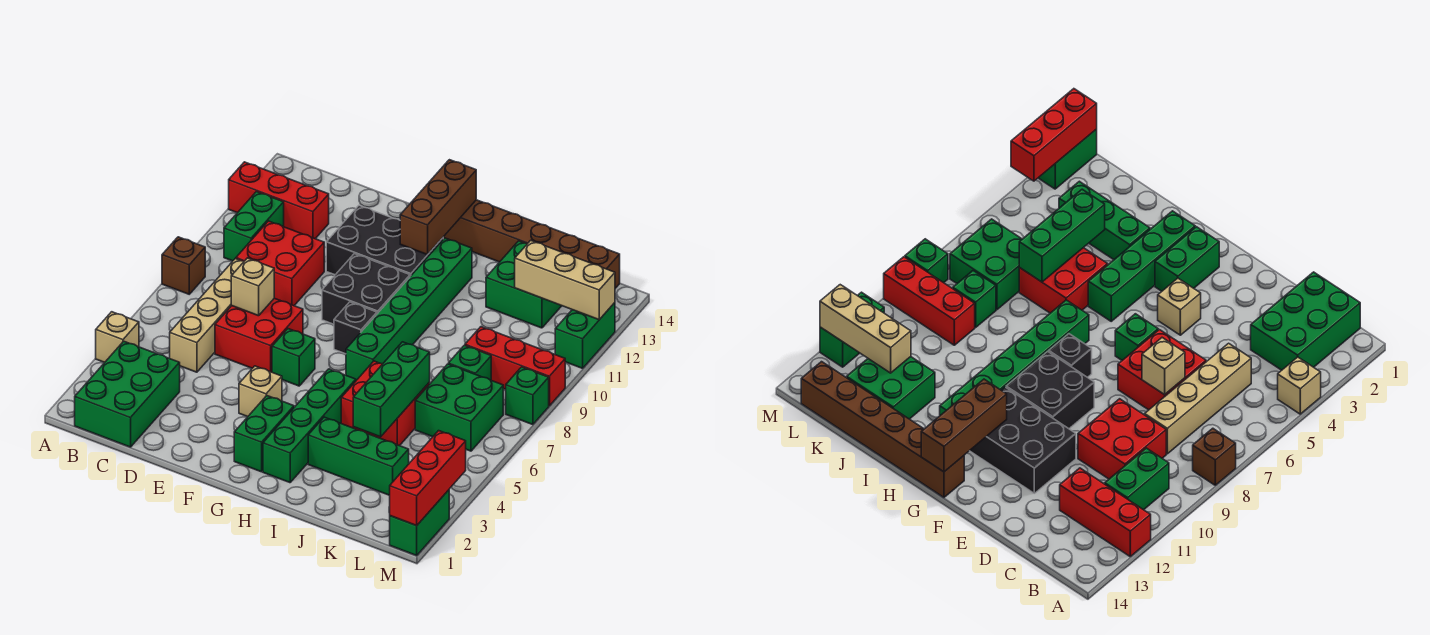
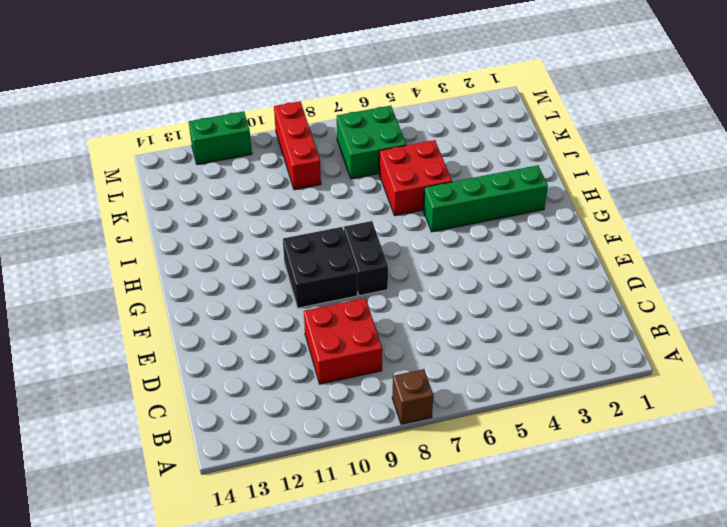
black brick F8:G8 level 1 -> black brick G8 level 1
none -> tan brick A4 level 1
none -> red brick A12:C12 level 1
none -> green brick B1:C3 level 1
none -> green brick B10:B11 level 1

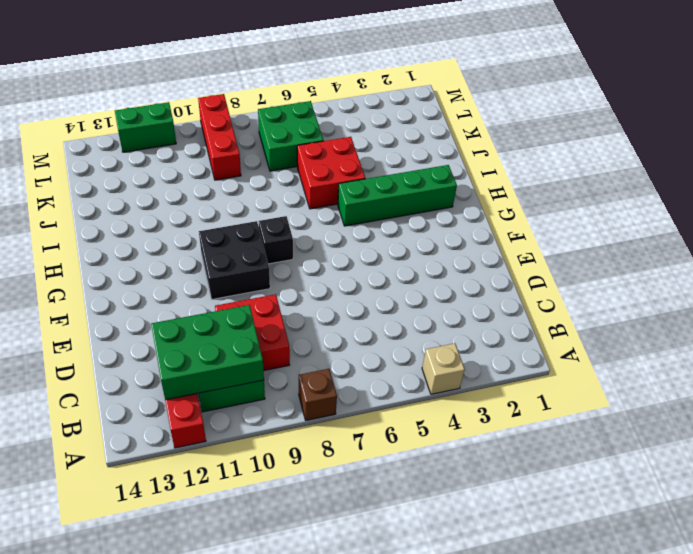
green brick B10:C12 level 2 -> green brick B1:C3 level 1
none -> tan brick C5:C8 level 1
none -> red brick D6:E7 level 1
none -> black brick E11:G12 level 1
none -> tan brick F4 level 1

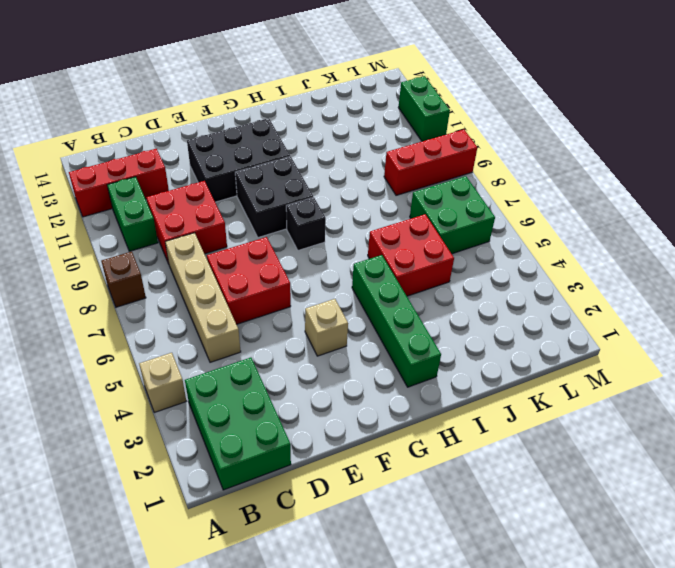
none -> green brick F6 level 1
none -> green brick G2:G3 level 1
none -> brown brick G14:L14 level 1
none -> green brick H7:H12 level 1

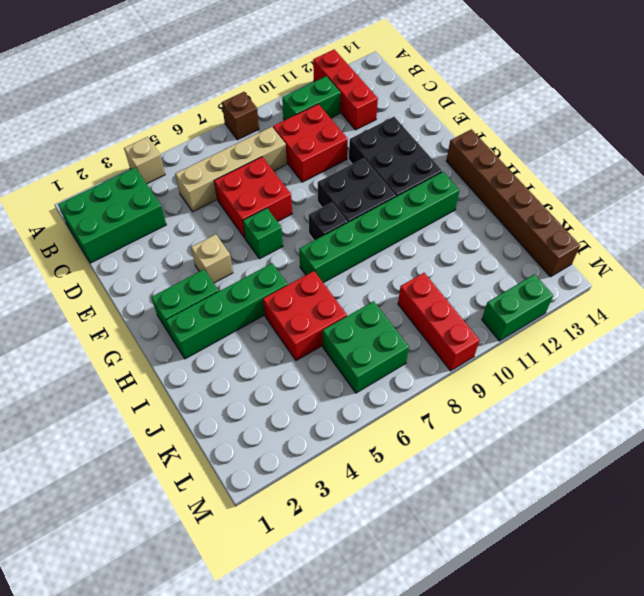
none -> green brick I3:K3 level 1
none -> green brick J12:K13 level 1
none -> green brick K8 level 1
none -> green brick M1:M2 level 1

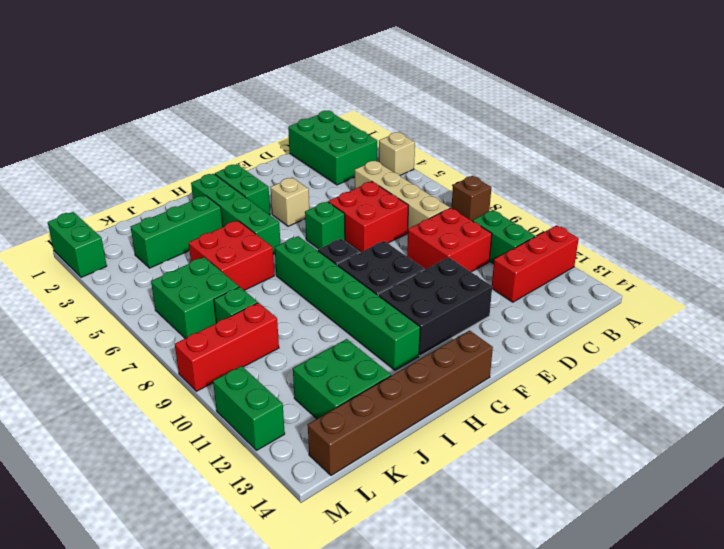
none -> green brick M8 level 1
none -> tan brick D7 level 2
none -> brown brick G12:G14 level 2
none -> green brick J4:J6 level 2

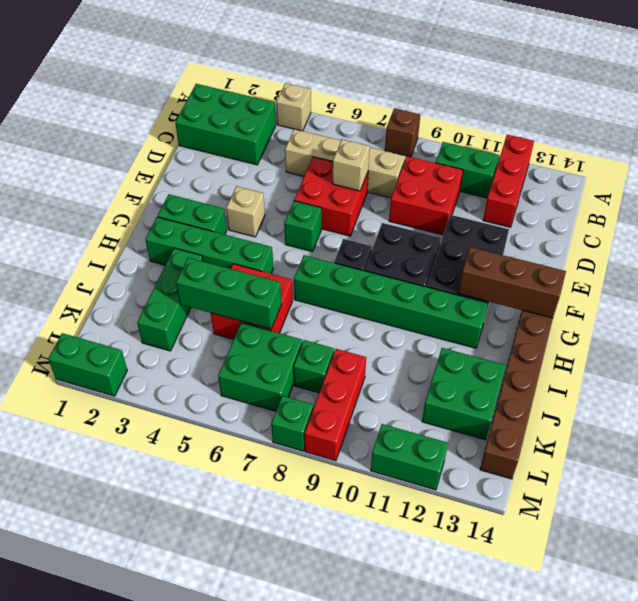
none -> tan brick K12:M12 level 2
none -> red brick M1:M3 level 2

